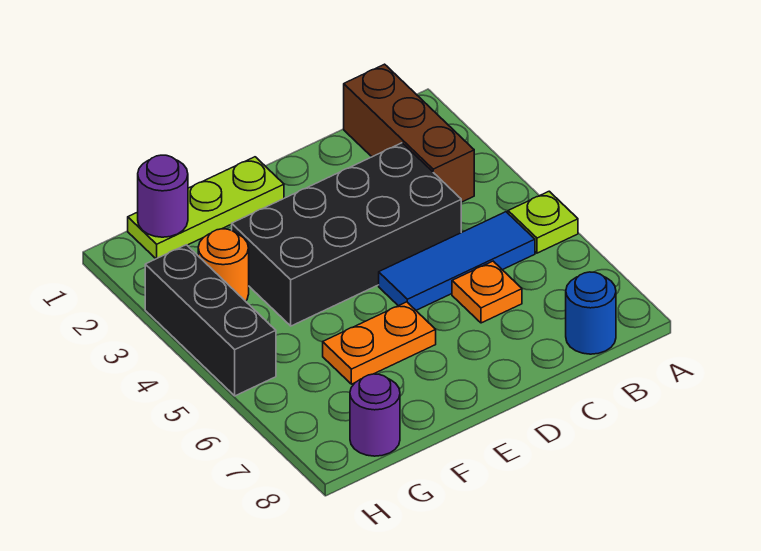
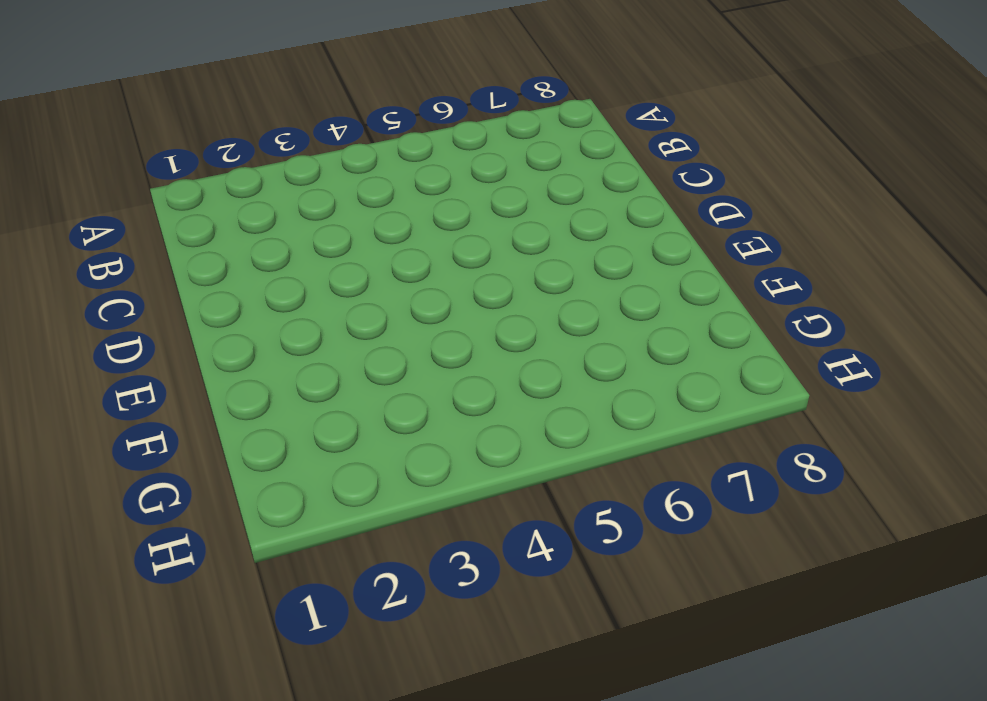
none -> lime plate A5 level 1
none -> brown brick B1:B3 level 1
none -> blue tile B5:D5 level 1

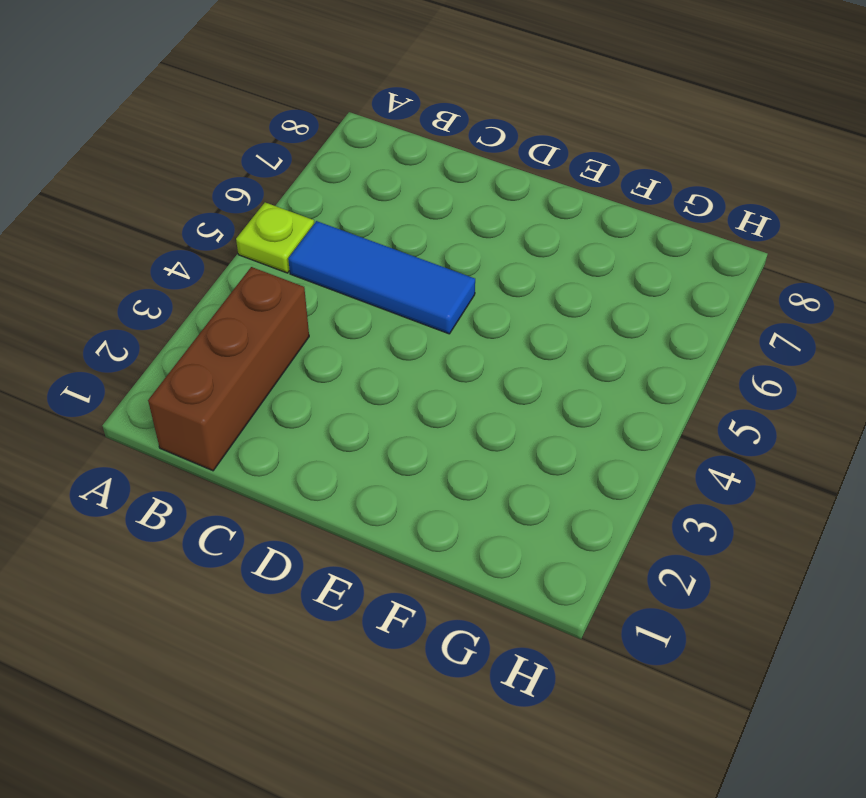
none -> blue round brick B8 level 1
none -> black brick C3:F4 level 1
none -> orange plate C6 level 1

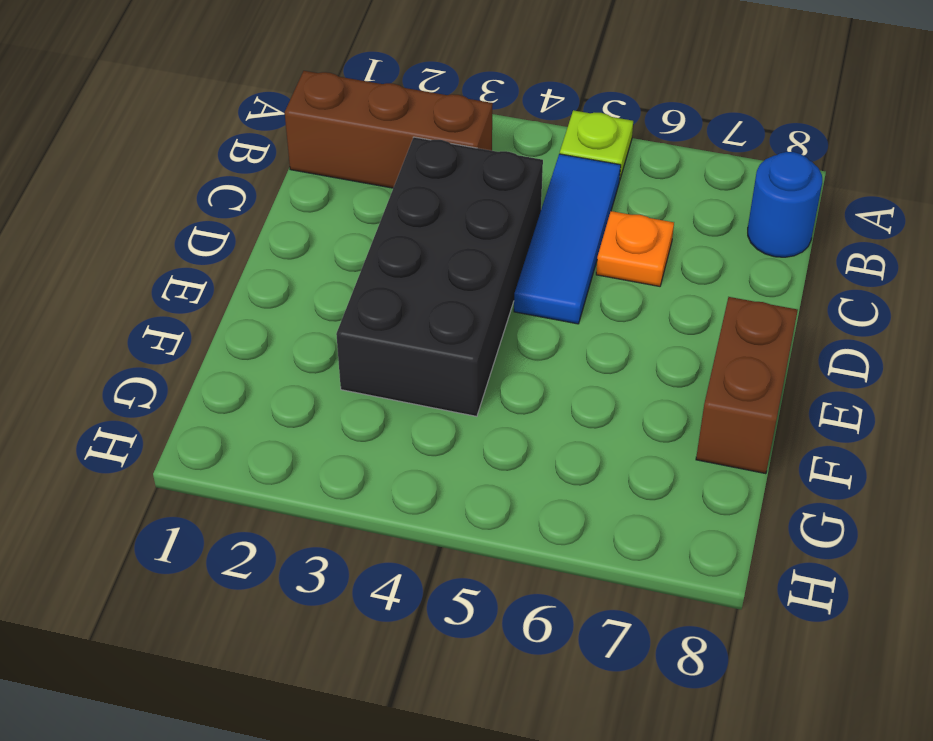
brown brick E8:F8 level 1 -> none
none -> lime plate E1:G1 level 1
none -> orange plate E6:F6 level 1
none -> orange round brick G3 level 1

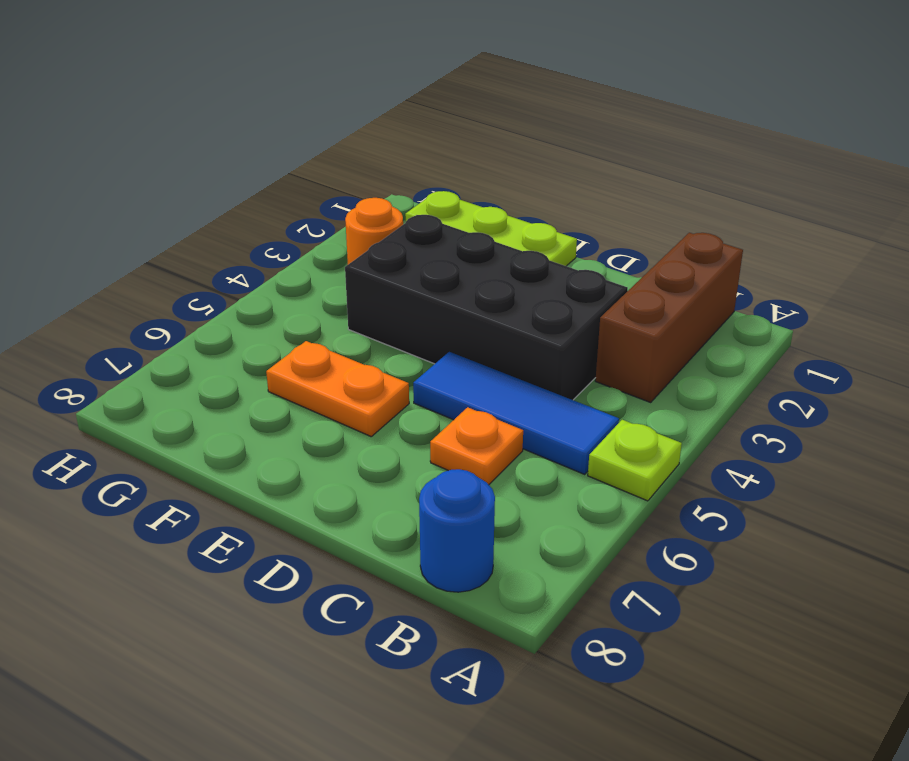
none -> purple round brick G8 level 1
none -> black brick H3:H5 level 1
none -> purple round brick G1 level 2

